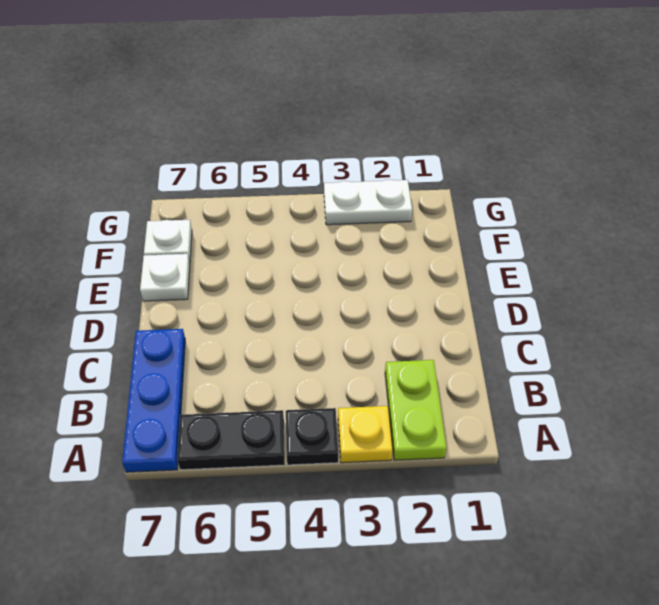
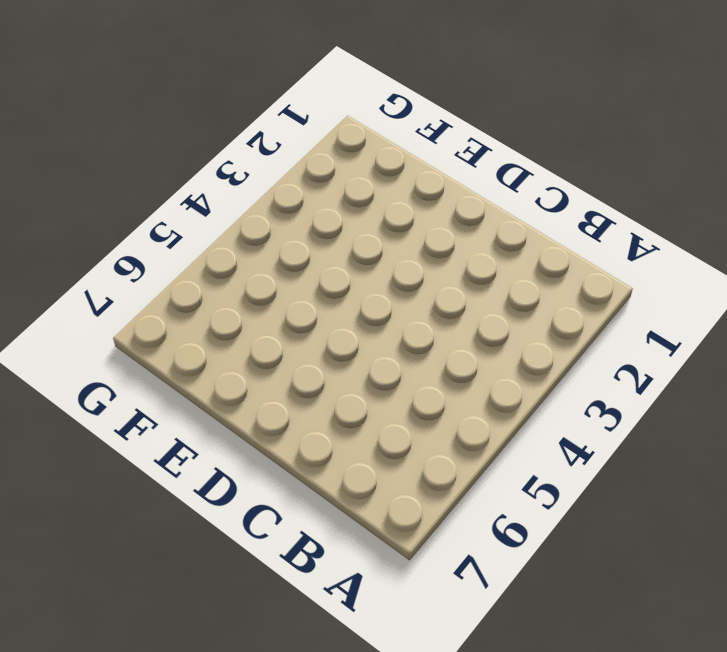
none -> lime plate A2:B2 level 1
none -> yellow plate A3 level 1

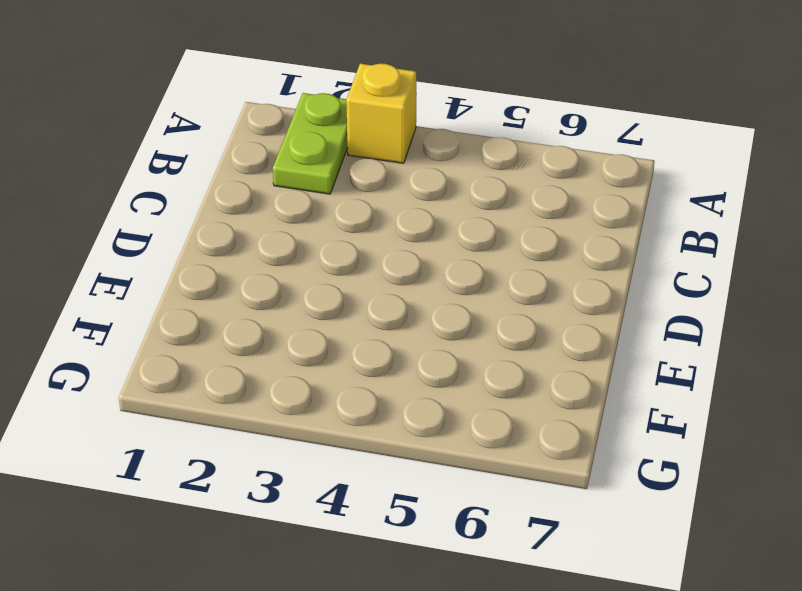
yellow brick A3 level 1 -> yellow plate A3 level 1
none -> black plate A4 level 1
none -> black plate A5:A6 level 1

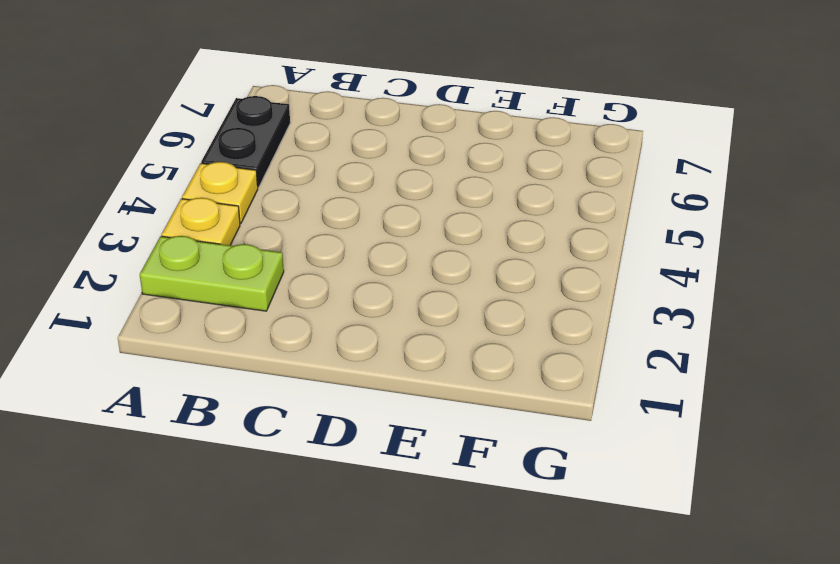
yellow plate A4 level 1 -> black plate A4 level 1
none -> blue plate A7:C7 level 1
none -> white plate E7 level 1

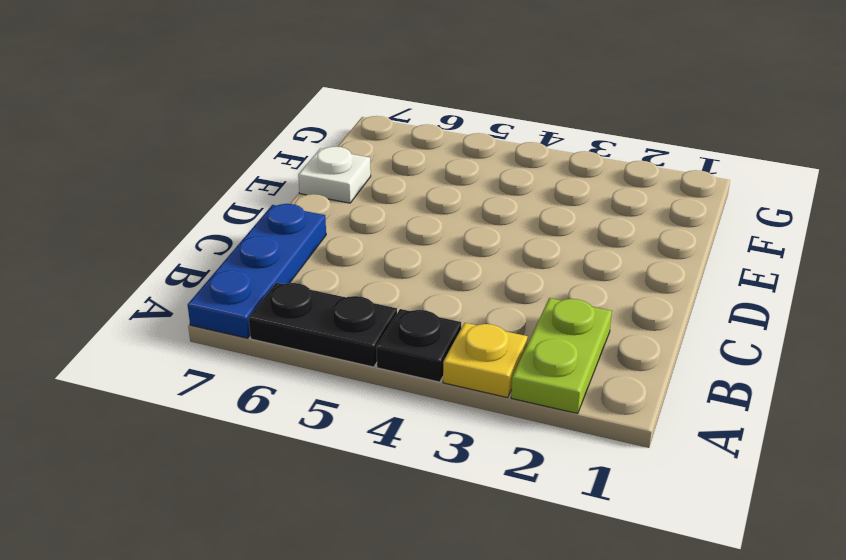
none -> white plate F7 level 1
none -> white plate G2:G3 level 1

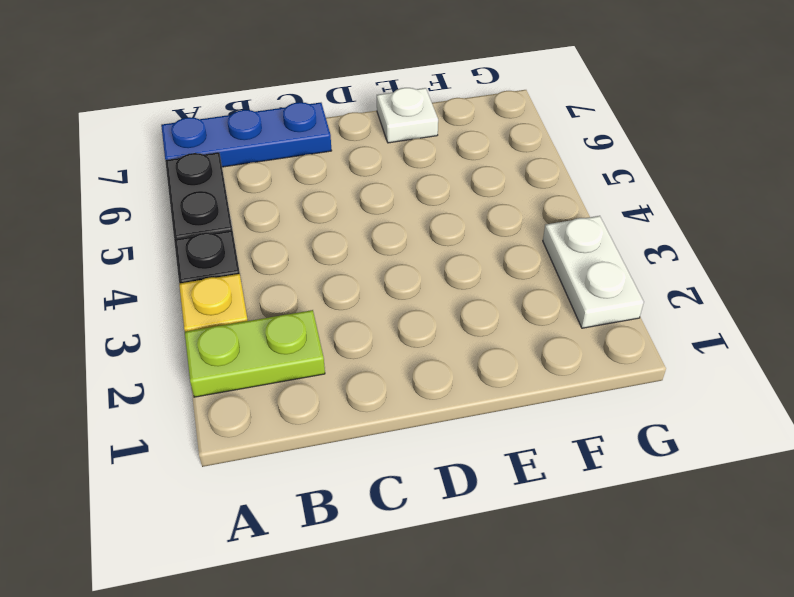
none -> white plate F7 level 1

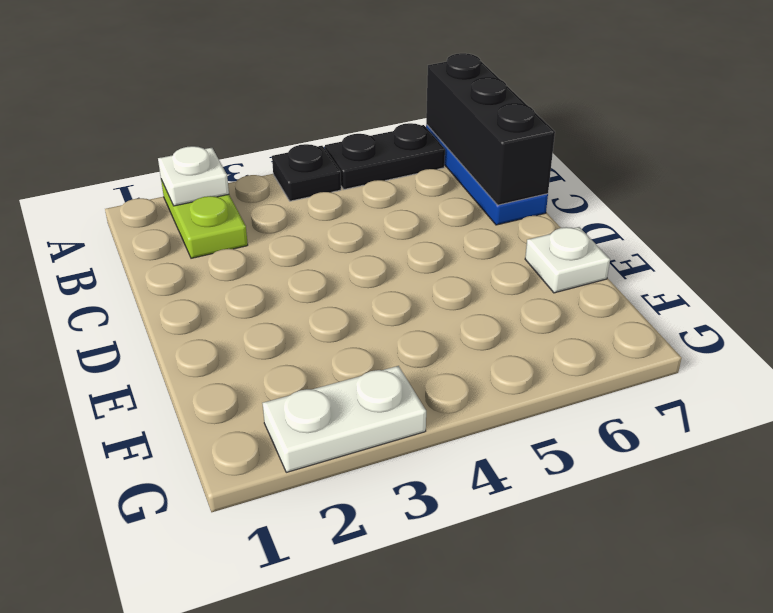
white plate A2 level 2 -> white plate F7 level 1
black brick A7:C7 level 2 -> none
none -> yellow plate A3 level 1

